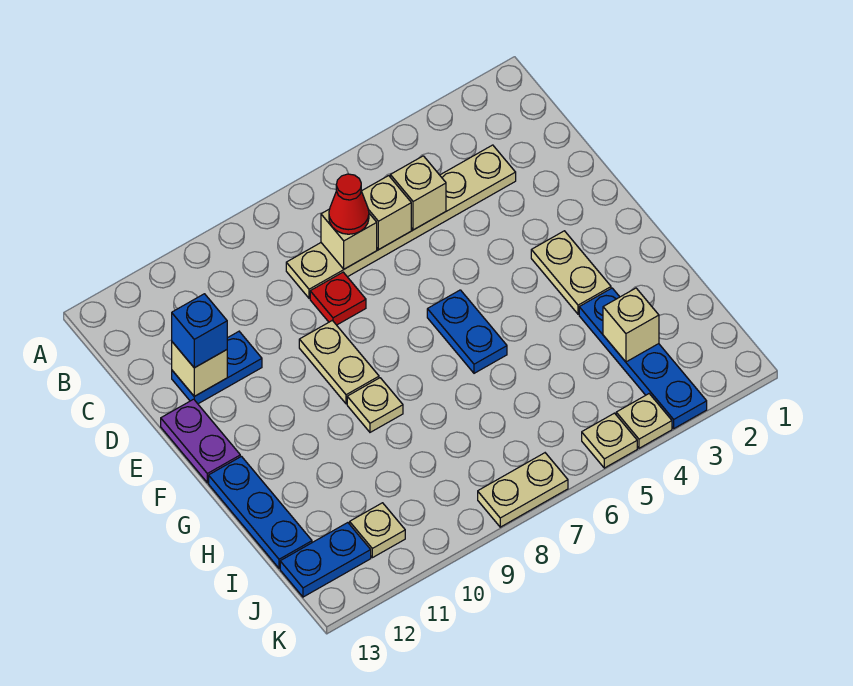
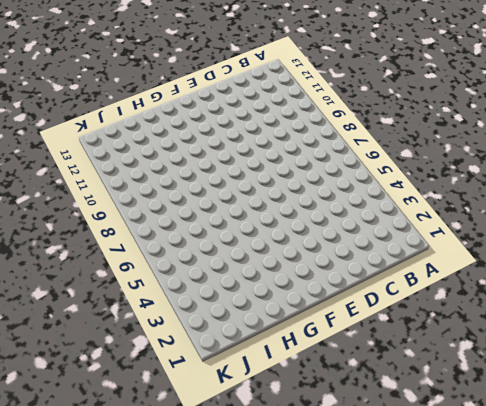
none -> tan plate C3:C8 level 1
none -> red plate D8 level 1
none -> blue plate D11:D12 level 1

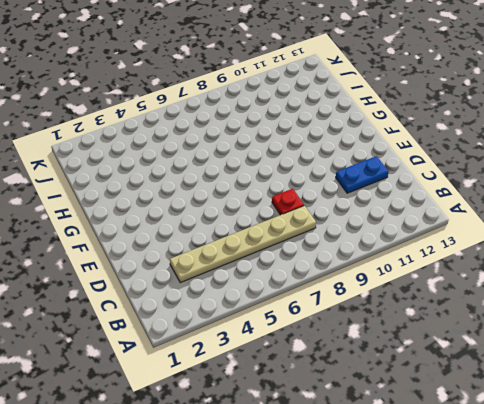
none -> tan plate E9:F9 level 1
none -> purple plate E13:F13 level 1
none -> tan plate F3:G3 level 1

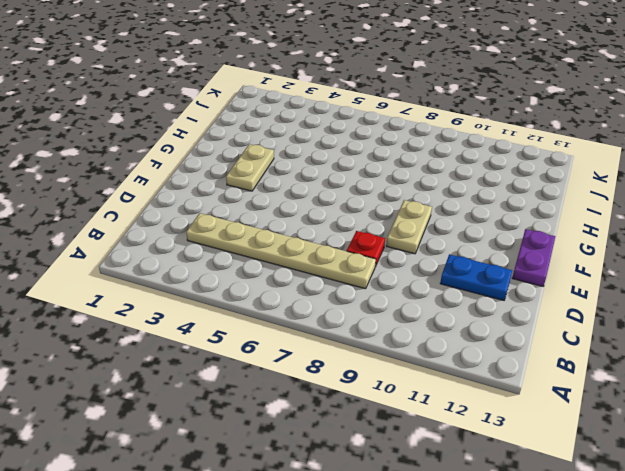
none -> blue plate F6:G6 level 1
none -> tan plate G9 level 1
none -> blue plate G13:I13 level 1

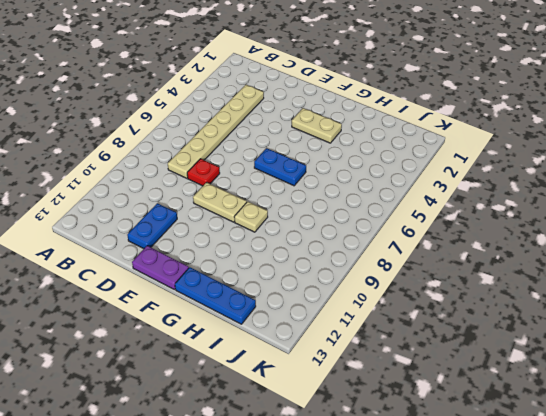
none -> blue plate H3:K3 level 1
none -> tan plate J11 level 1
none -> blue plate J12:J13 level 1

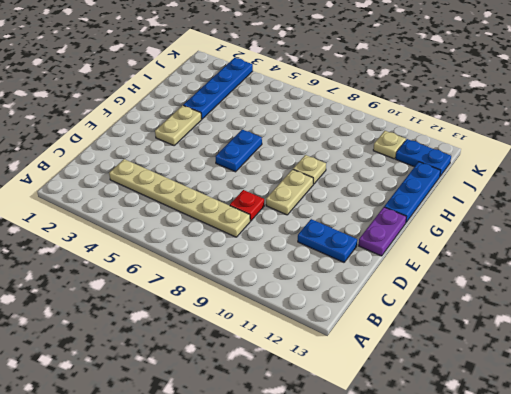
none -> tan plate K4 level 1
none -> tan plate K5 level 1
none -> tan plate K7:K8 level 1

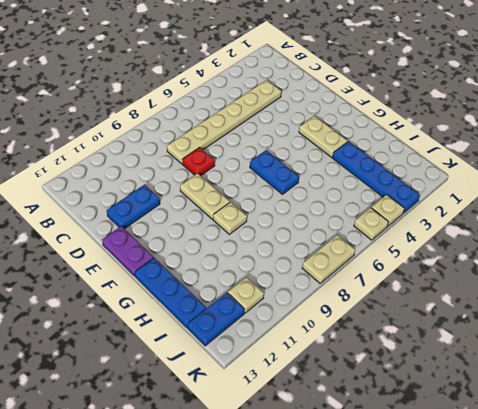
none -> tan brick C5 level 2
none -> tan brick C6 level 2
none -> tan brick C7 level 2

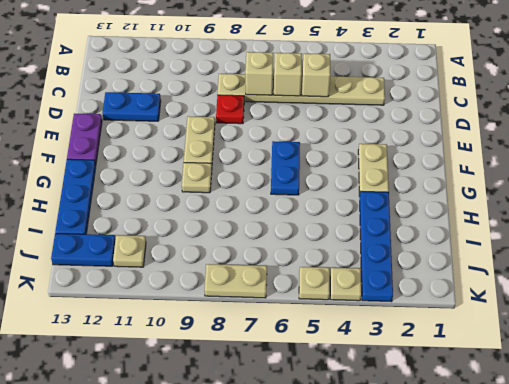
none -> tan brick D12 level 2
none -> tan brick I3 level 2
none -> red cone C7 level 3

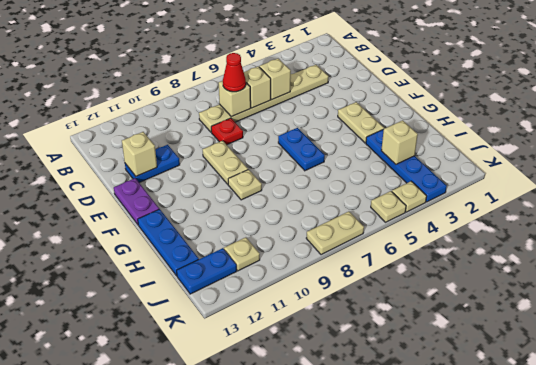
none -> blue brick D12 level 3

